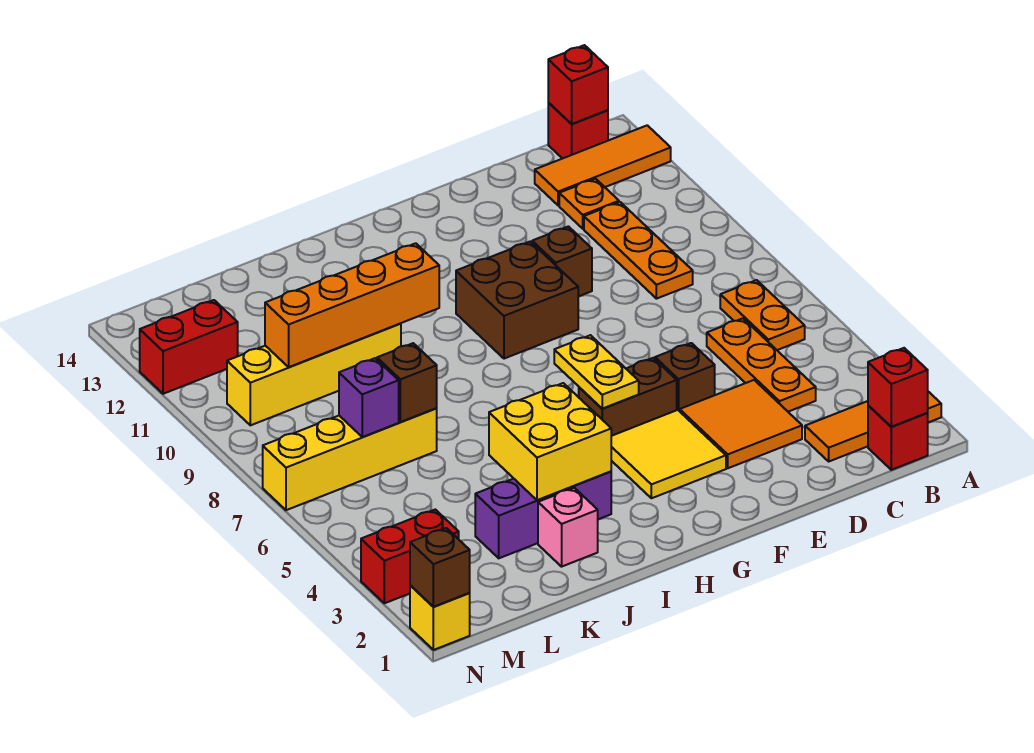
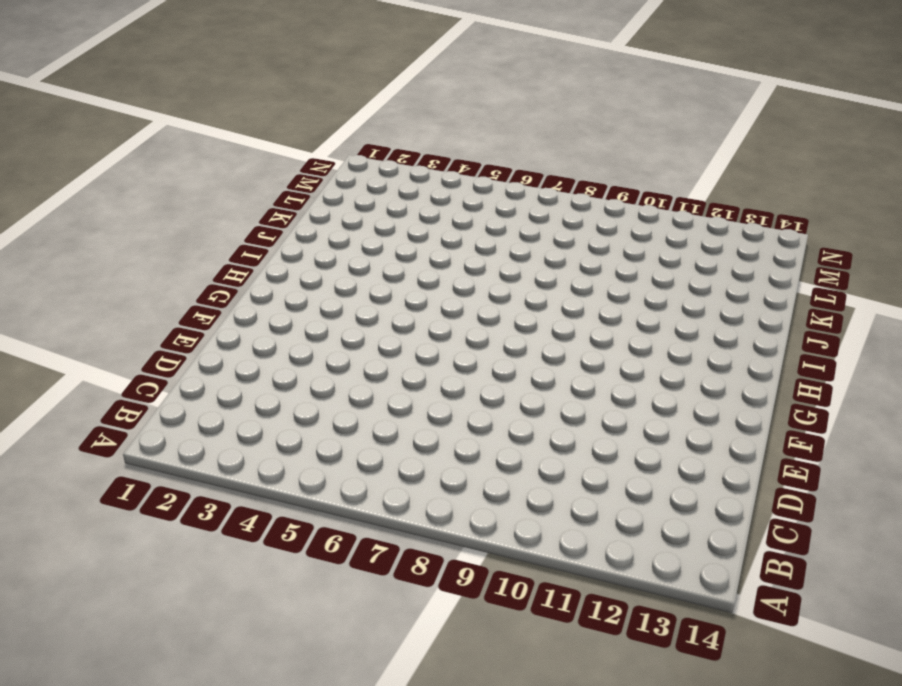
none -> orange tile A2:C2 level 1
none -> orange tile A13:C13 level 1
none -> red brick B1 level 1

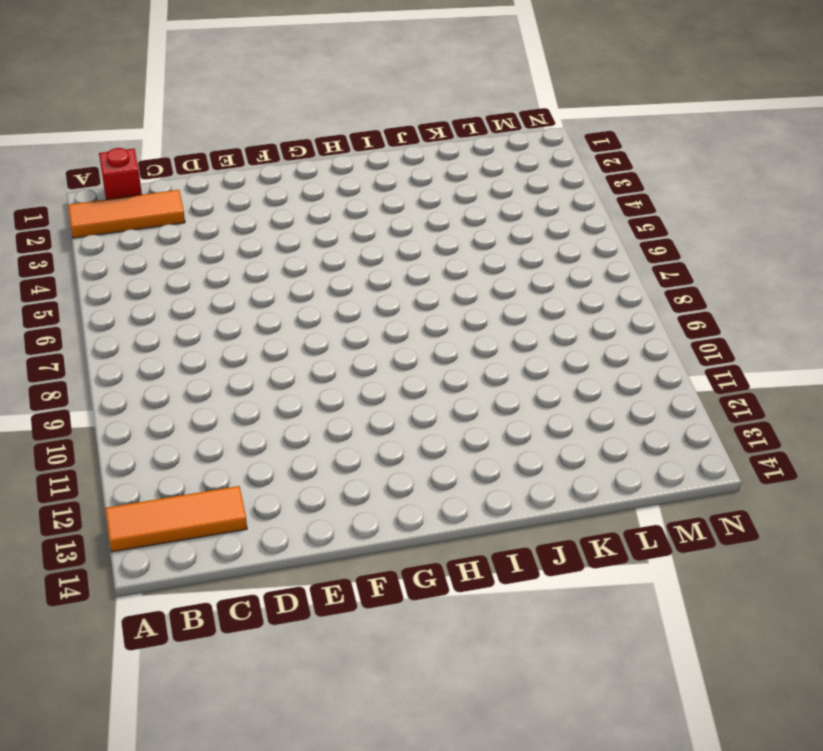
none -> orange plate B6:B7 level 1
none -> red brick B14 level 1
none -> orange plate C4:C6 level 1

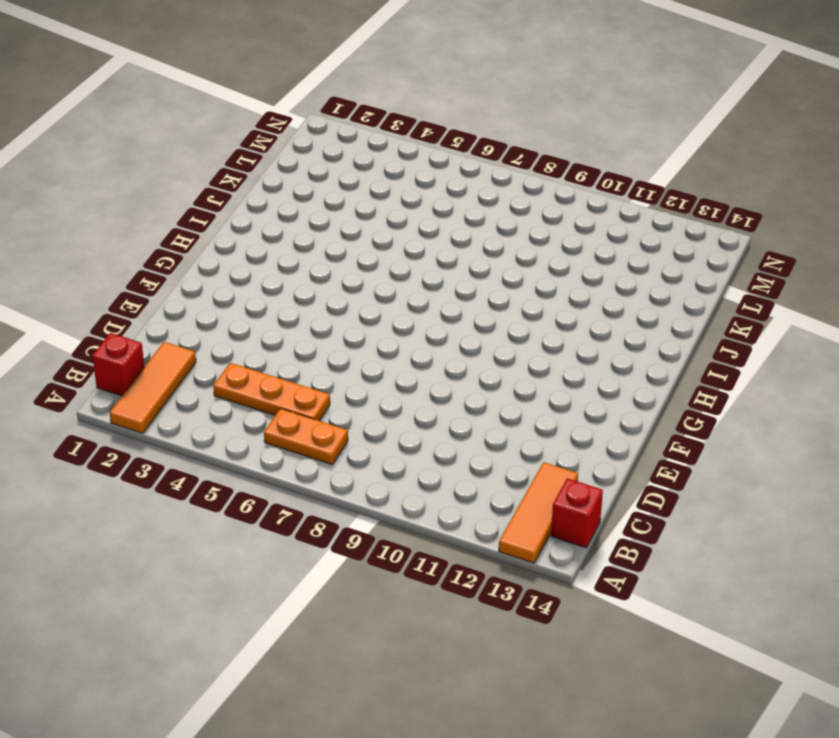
none -> orange plate C9:C11 level 1
none -> orange plate C12 level 1
none -> orange tile D3:E4 level 1

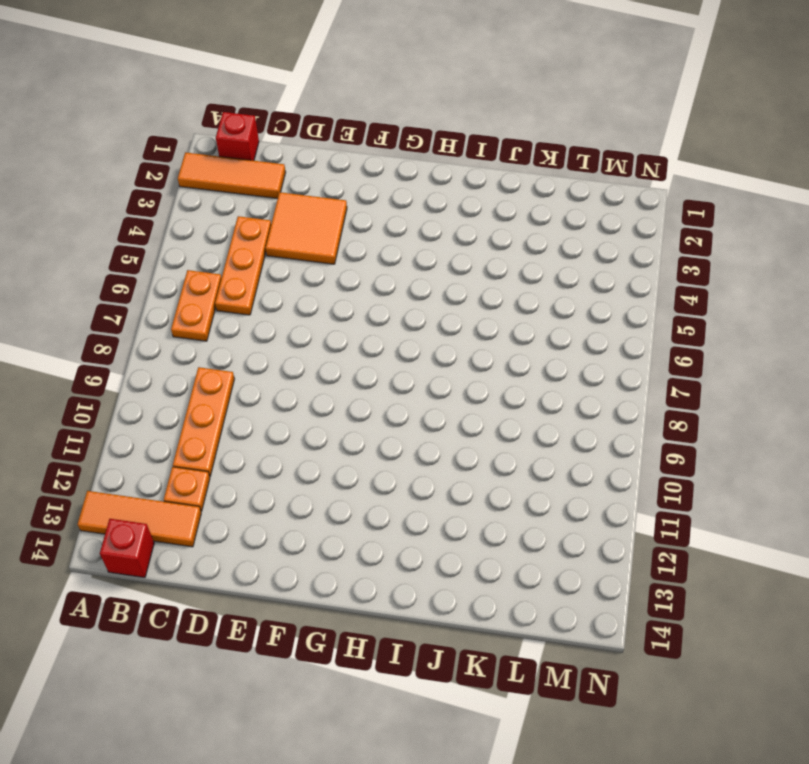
none -> brown brick E5 level 1
none -> brown brick E10 level 1
none -> yellow tile F3:G4 level 1

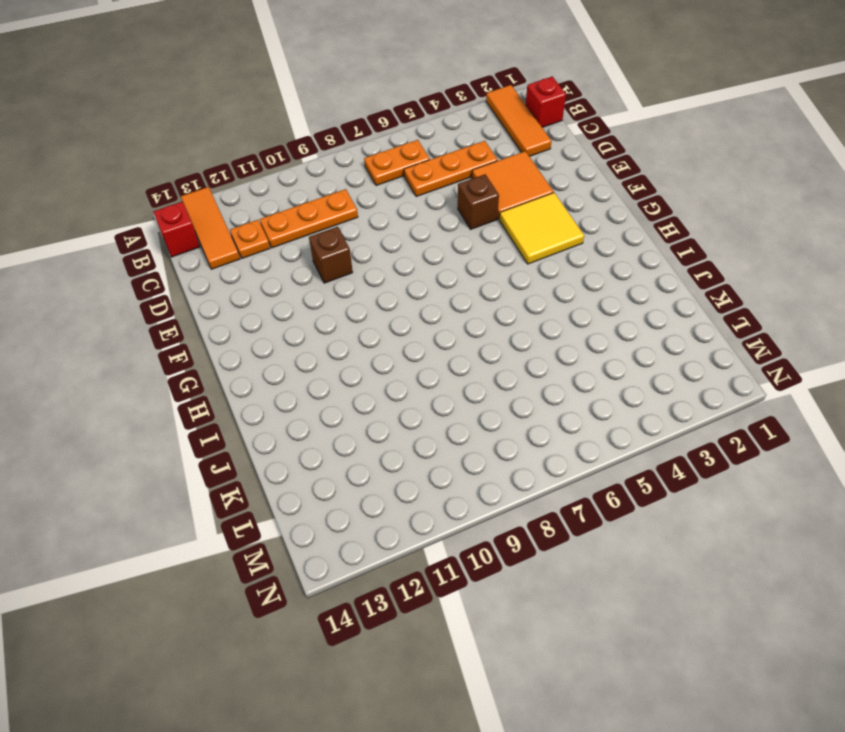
none -> brown brick F5:G5 level 1
none -> brown brick F9:G10 level 1
none -> purple brick I3:K3 level 1

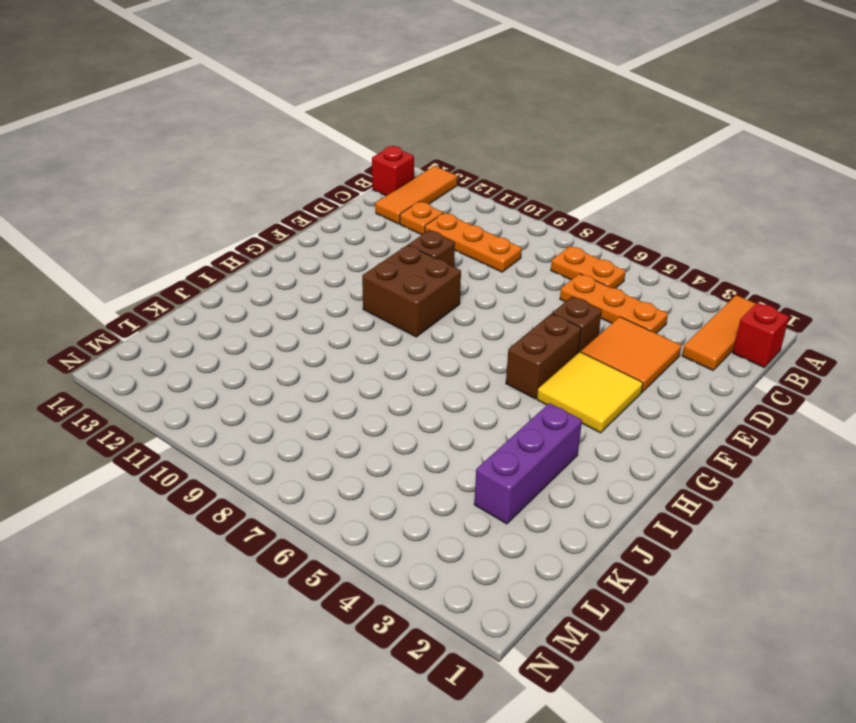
none -> pink brick J2 level 1
none -> yellow brick J10:M10 level 1
none -> yellow brick K7:N7 level 1

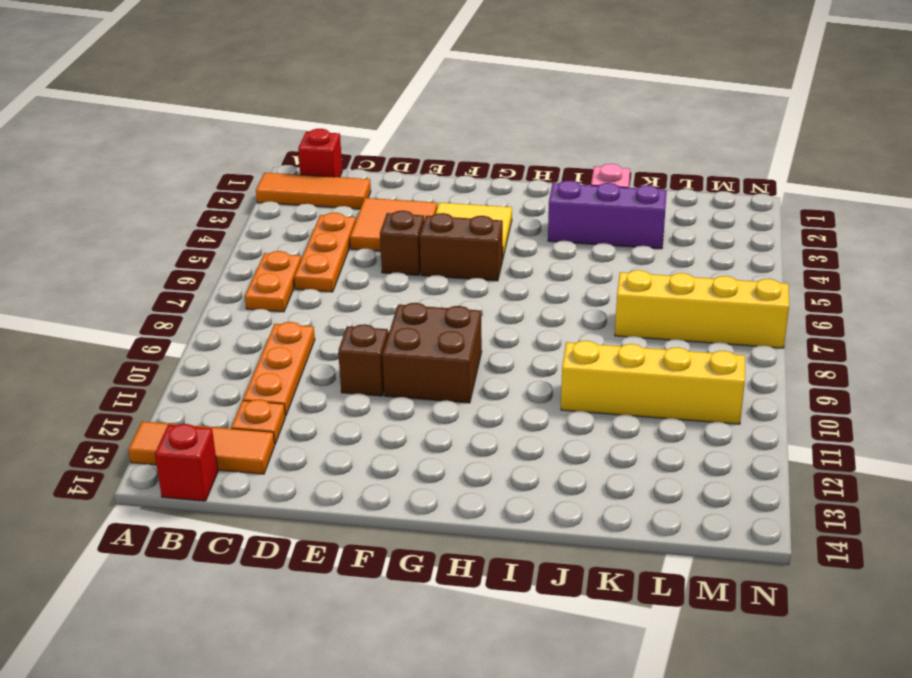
none -> red brick M3:N3 level 1
none -> red brick M12:N12 level 1
none -> yellow brick N1 level 1

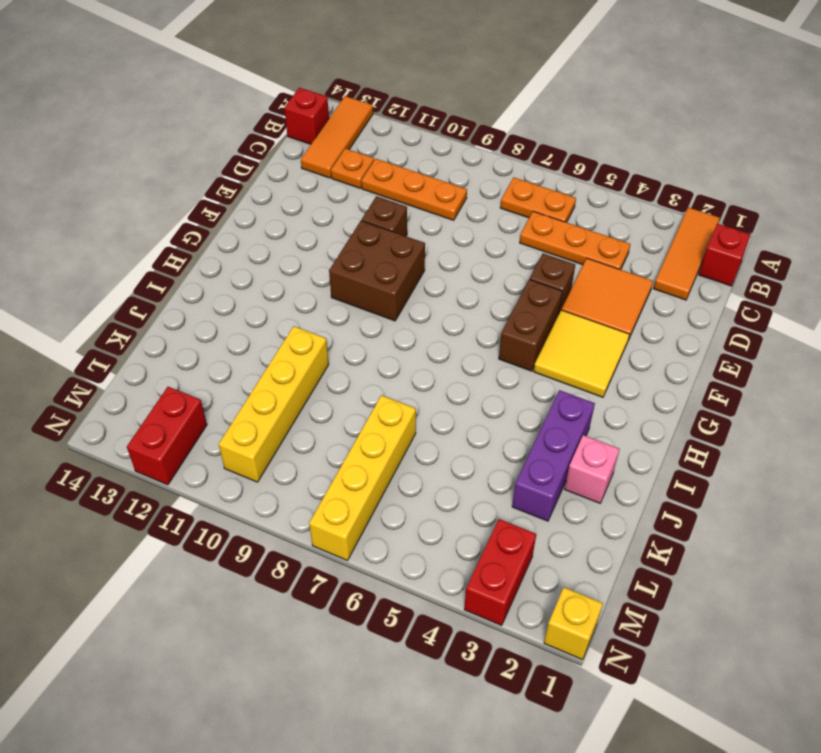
none -> red brick B1 level 2
none -> red brick B14 level 2
none -> yellow plate G5:G6 level 2

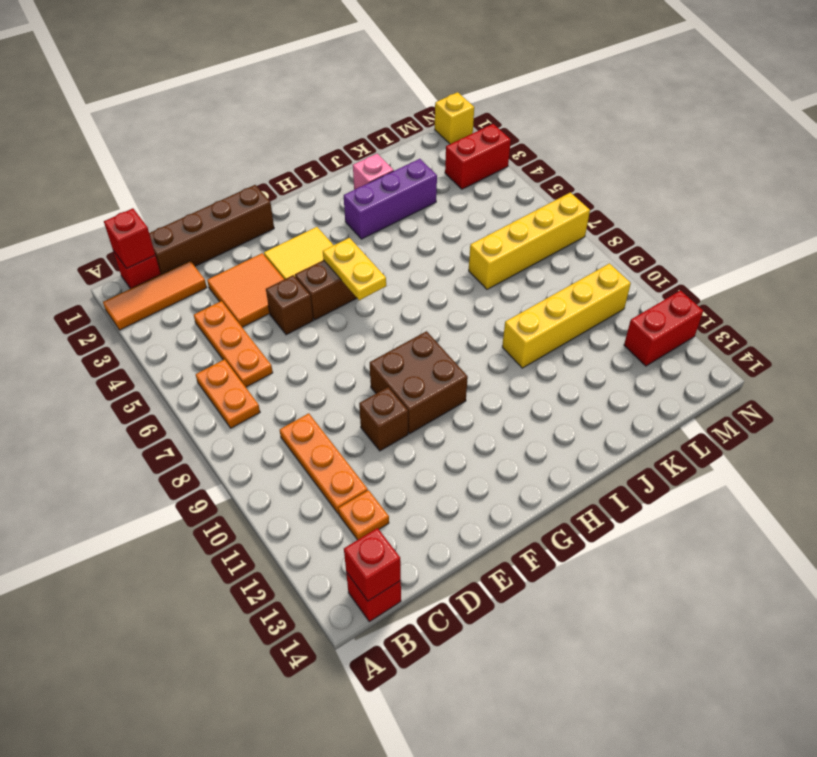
brown brick C1:F1 level 1 -> none
none -> orange tile A13:C13 level 1
none -> yellow brick I3:J4 level 2
none -> orange brick I10:L10 level 2

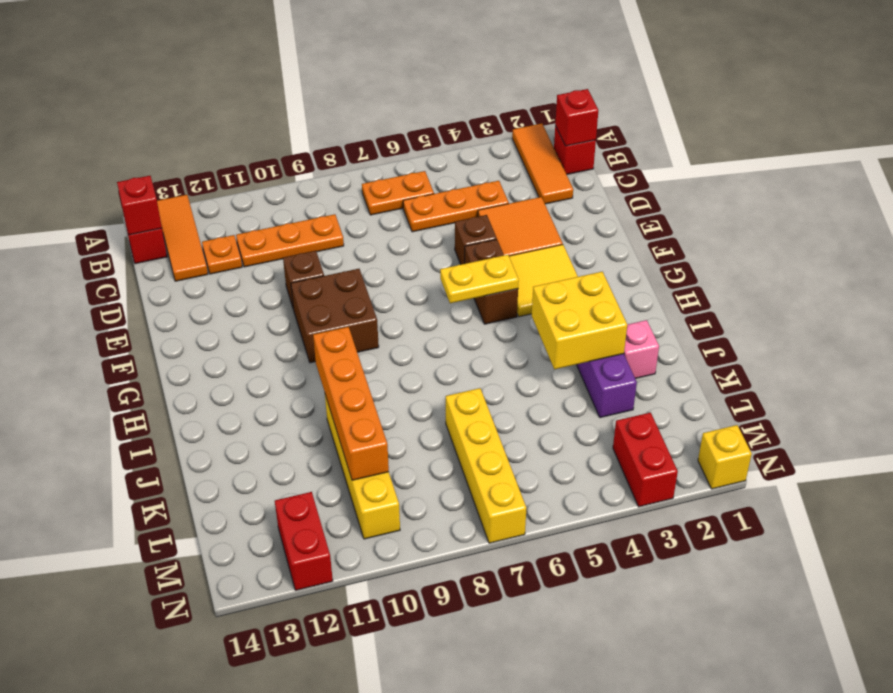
none -> brown brick K7 level 2
none -> purple brick L7 level 2
none -> brown brick N1 level 2

